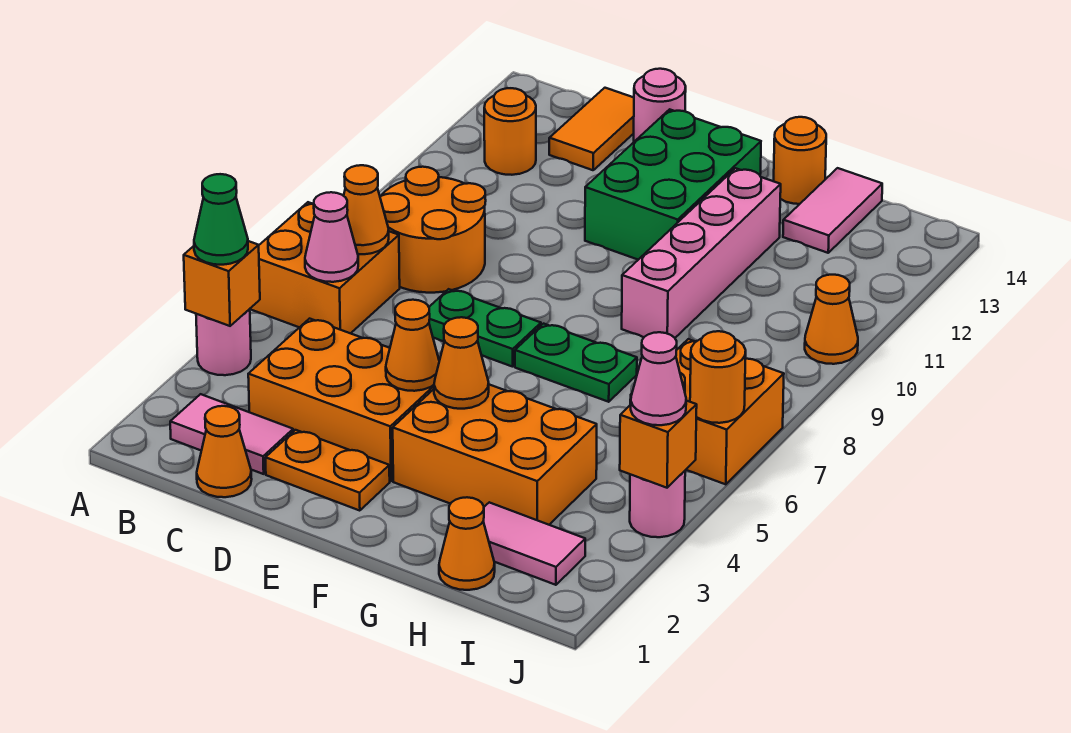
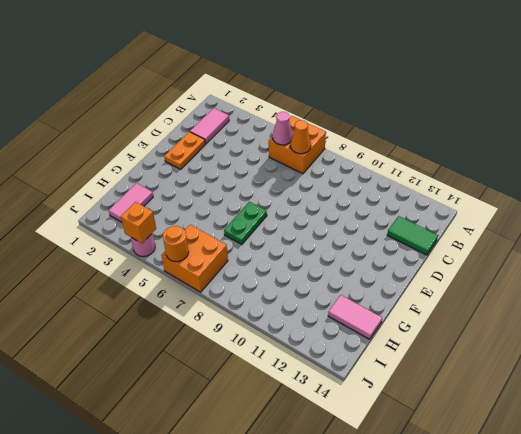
green tile C13:C14 level 1 -> orange tile C13:C14 level 1
none -> pink round brick A4 level 1
none -> orange round brick B8:C9 level 1
none -> orange round brick B12 level 1
none -> orange cone C1 level 1

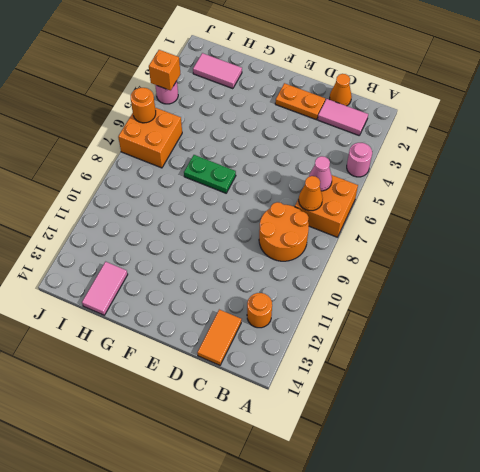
none -> orange brick C3:E4 level 1
none -> green plate D7:E7 level 1
none -> pink round brick D14 level 1
none -> green brick E11:F13 level 1

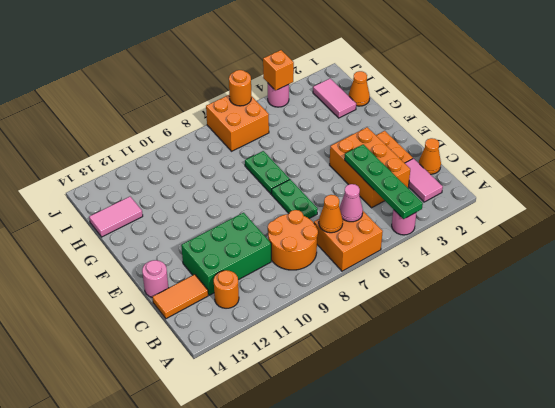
green plate A4:D4 level 2 -> orange brick A4 level 2
green brick C10:D12 level 1 -> green brick E11:F13 level 1
none -> orange brick F3:H4 level 1
none -> pink brick G9:G12 level 1
none -> orange round brick G14 level 1
none -> orange cone J10 level 1

